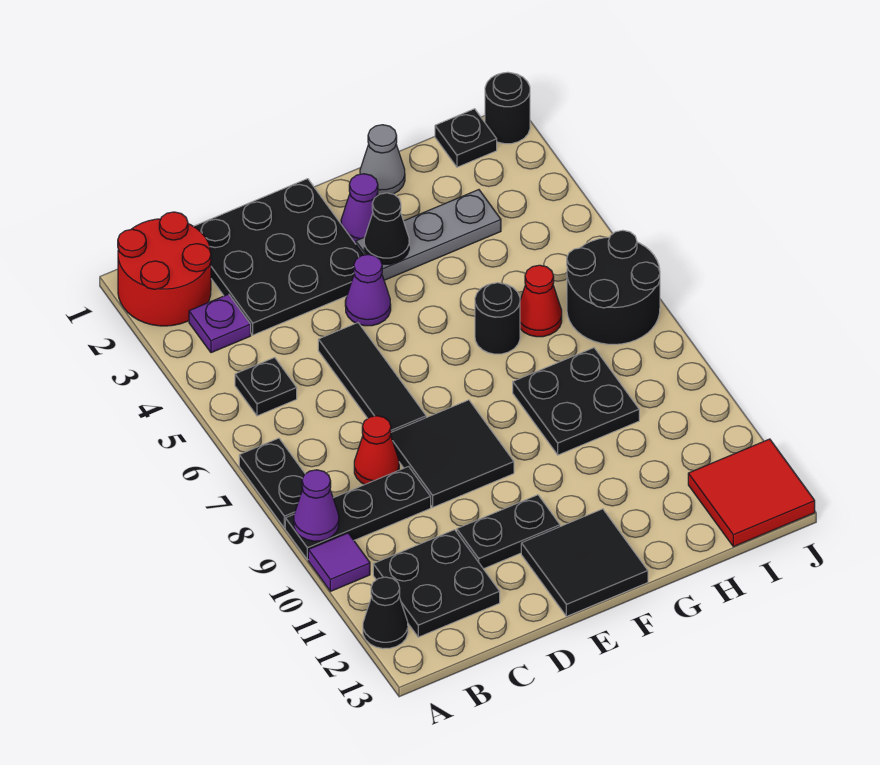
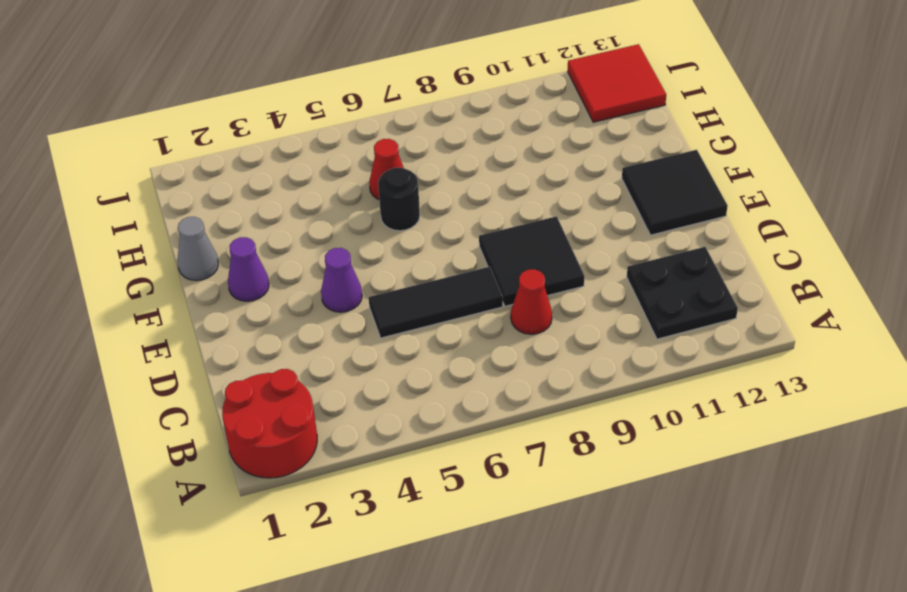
none -> black plate A7:A8 level 1
none -> black plate A9:C9 level 1
none -> purple tile A10 level 1

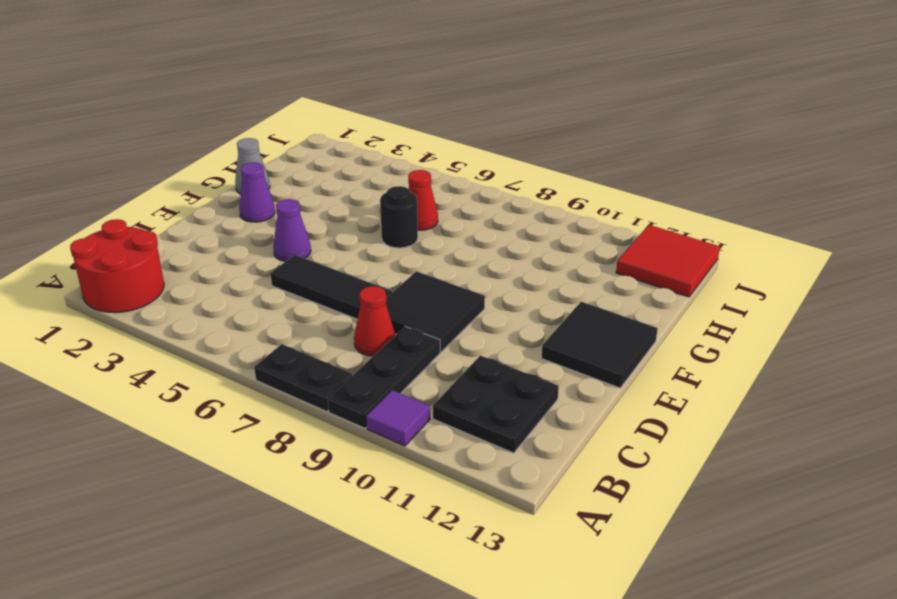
none -> black cone A12 level 1
none -> purple plate B3 level 1
none -> black plate B5 level 1

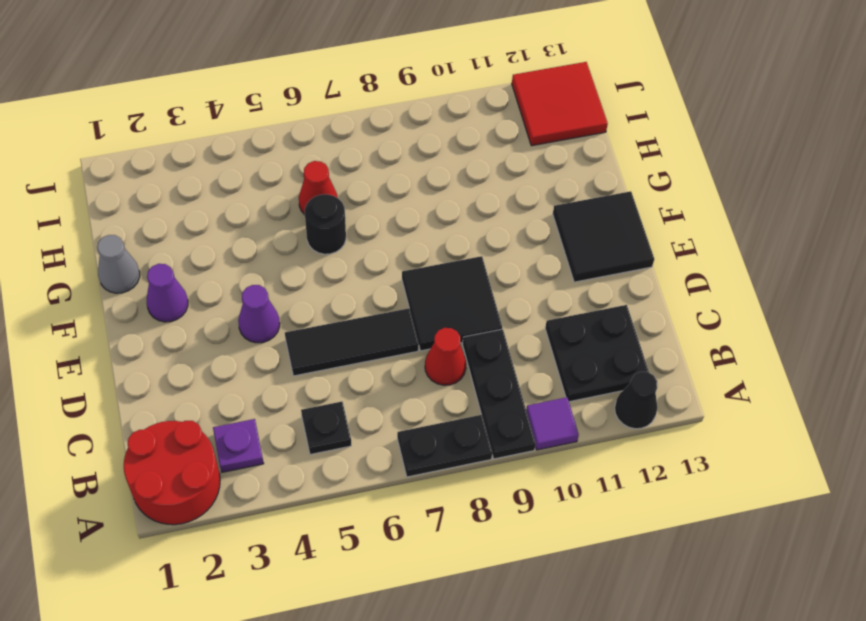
none -> black plate C1:E3 level 1
none -> black plate D11:E11 level 1
none -> grey plate F3:H3 level 1

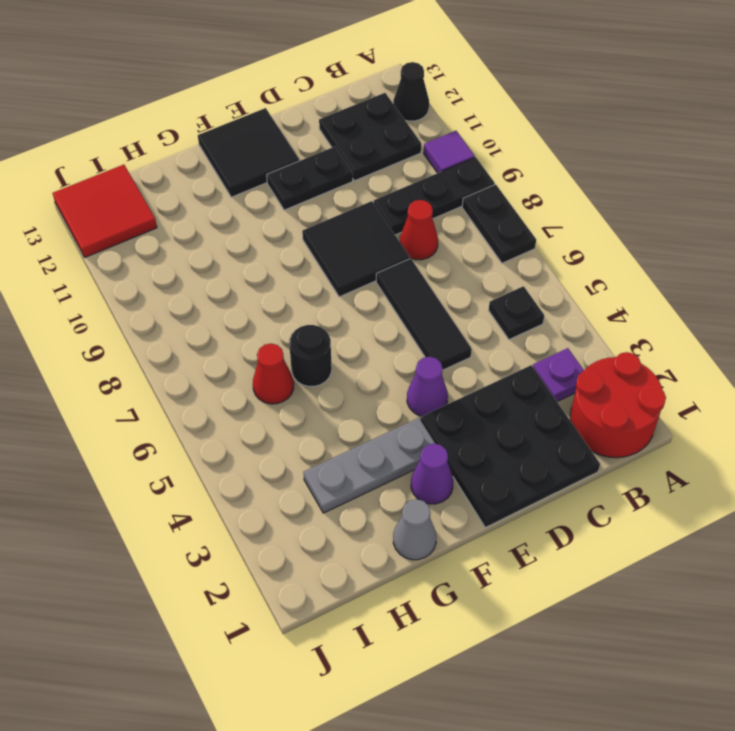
none -> black plate G8:H9 level 1
none -> black plate I1 level 1
none -> black round brick I6:J7 level 1

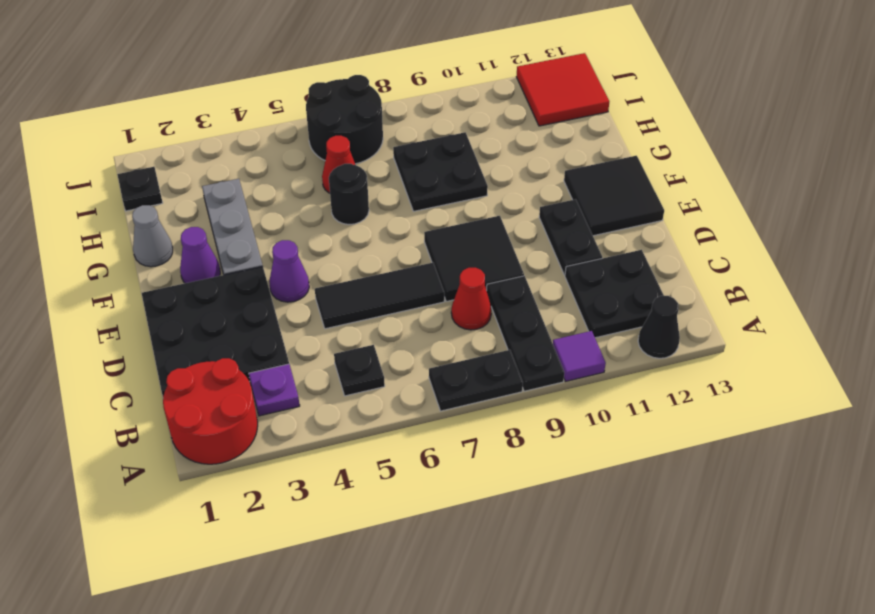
none -> black round brick J1 level 1
none -> purple cone A9 level 2
none -> black cone F3 level 2

